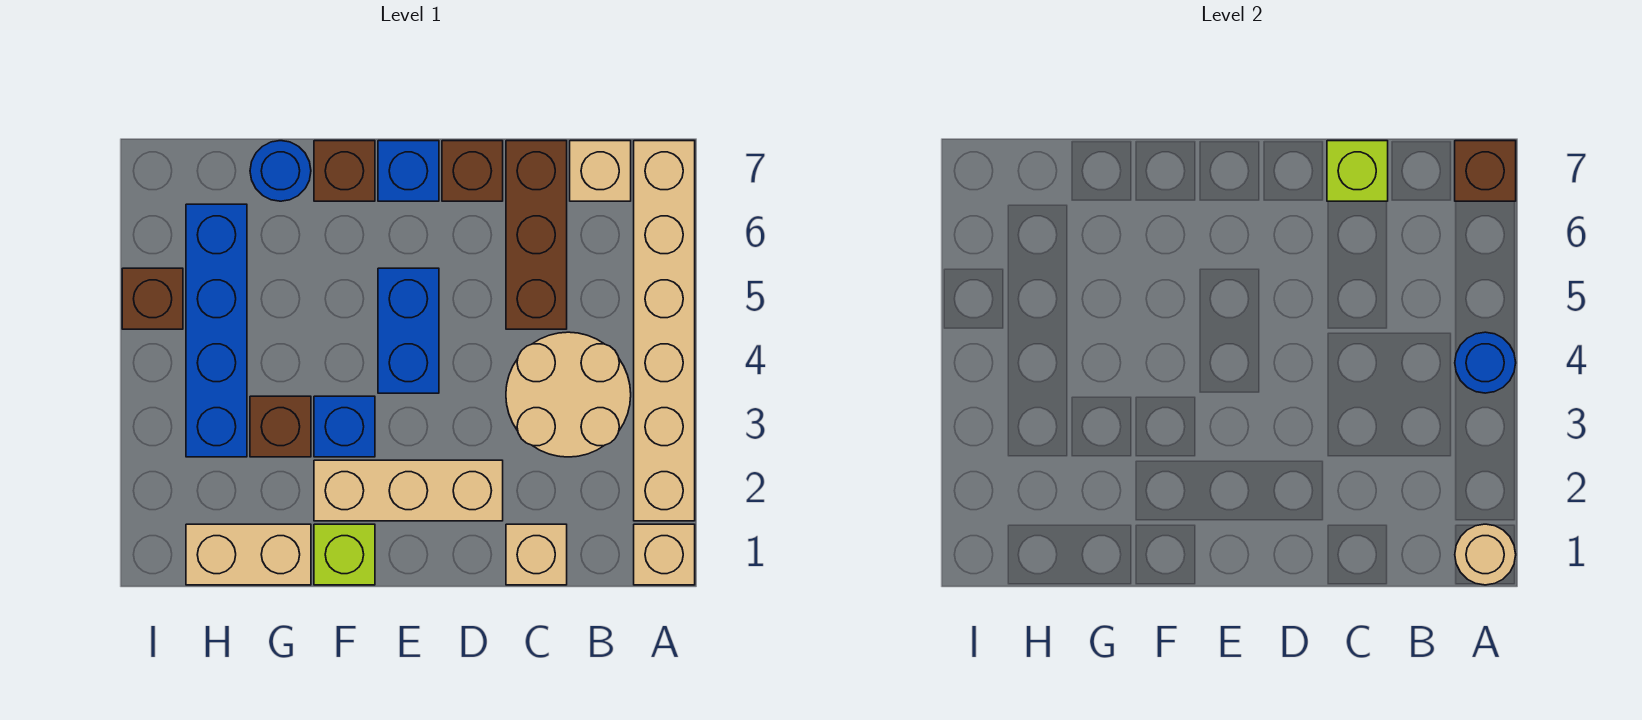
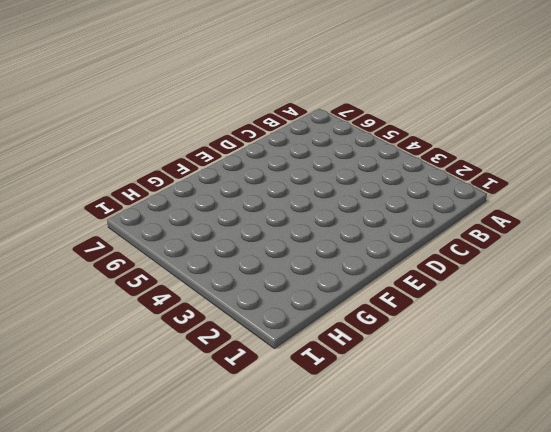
none -> tan brick A1 level 1
none -> tan brick A2:A7 level 1
none -> tan round brick B3:C4 level 1

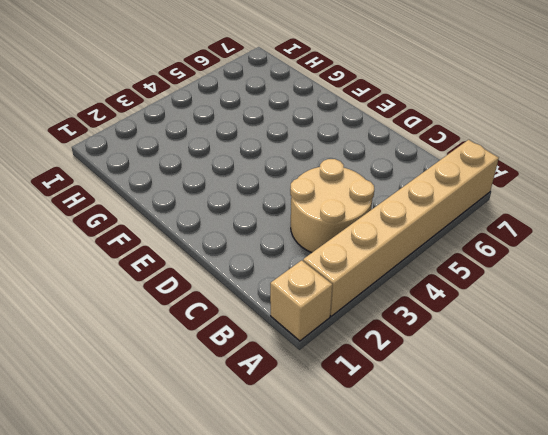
none -> tan brick B7 level 1
none -> tan brick C1 level 1
none -> brown brick C5:C7 level 1

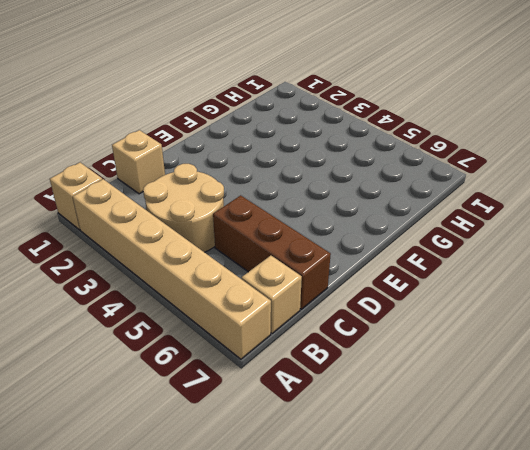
none -> tan brick D2:F2 level 1
none -> brown brick D7 level 1
none -> blue brick E4:E5 level 1

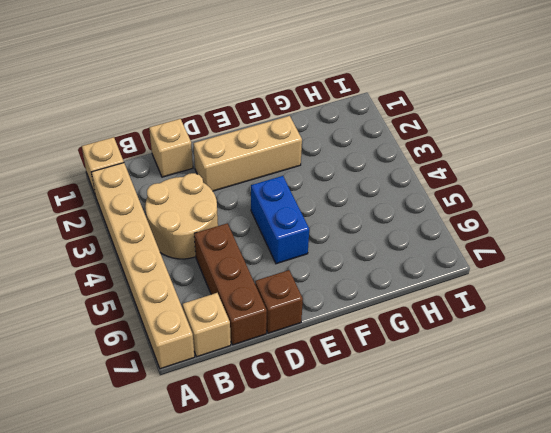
none -> blue brick E7 level 1
none -> lime brick F1 level 1
none -> blue brick F3 level 1

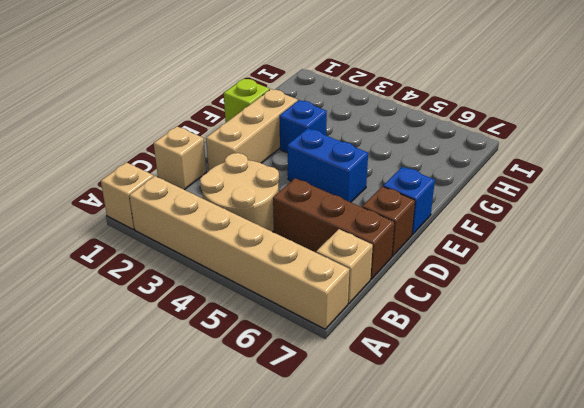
none -> brown brick F7 level 1
none -> tan brick G1:H1 level 1
none -> brown brick G3 level 1

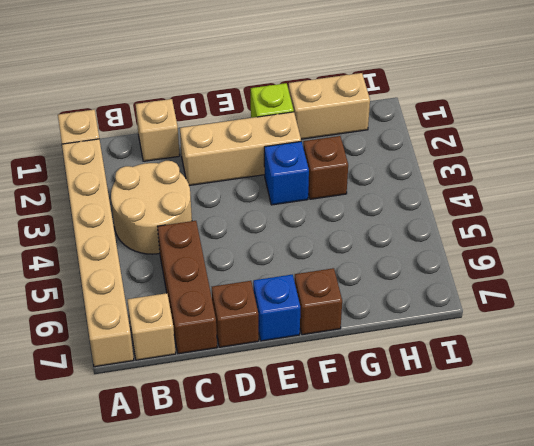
none -> blue brick E4:E5 level 1
none -> blue round brick G7 level 1
none -> blue brick H3:H6 level 1

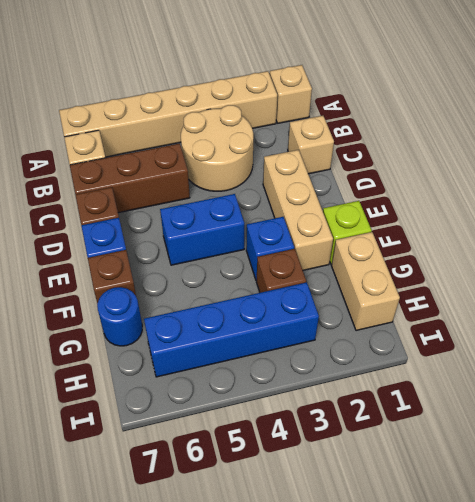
none -> brown brick I5 level 1
none -> tan round brick A1 level 2
none -> blue round brick A4 level 2

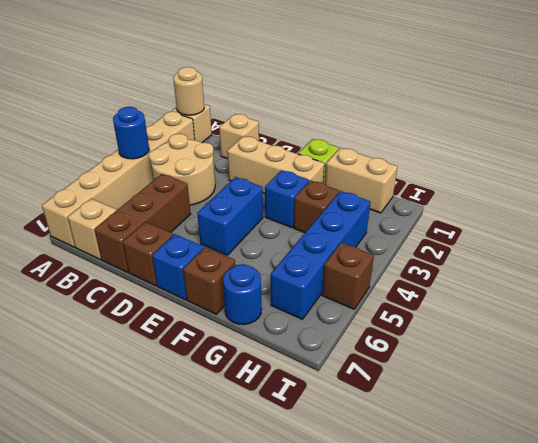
none -> brown brick A7 level 2
none -> lime brick C7 level 2

